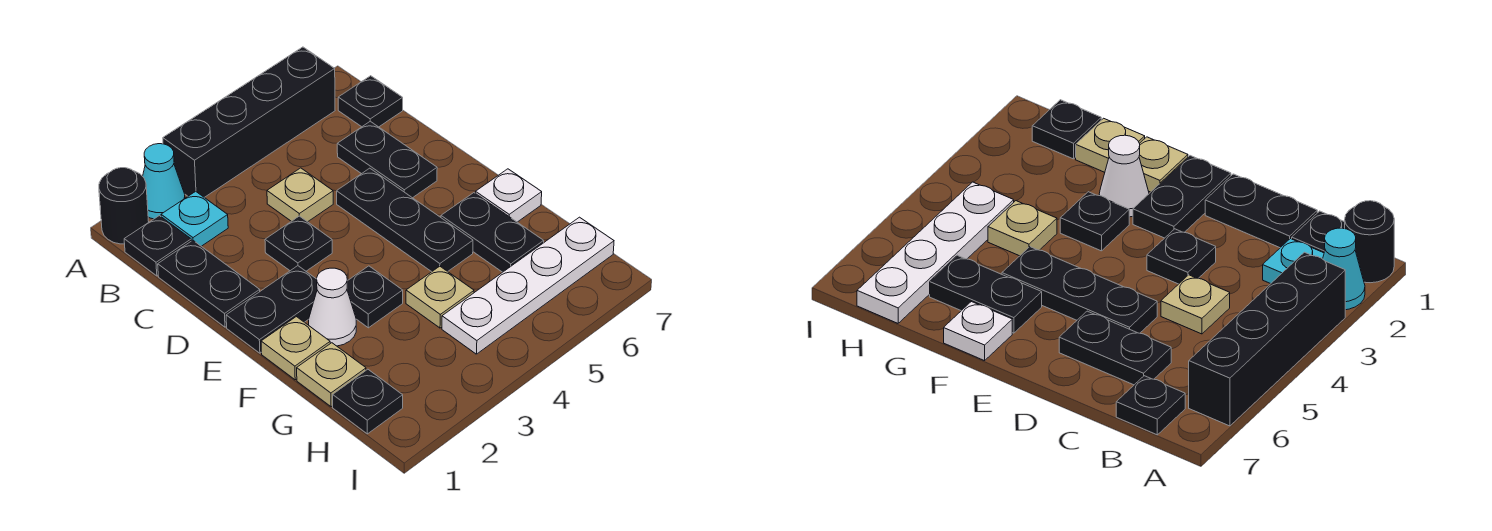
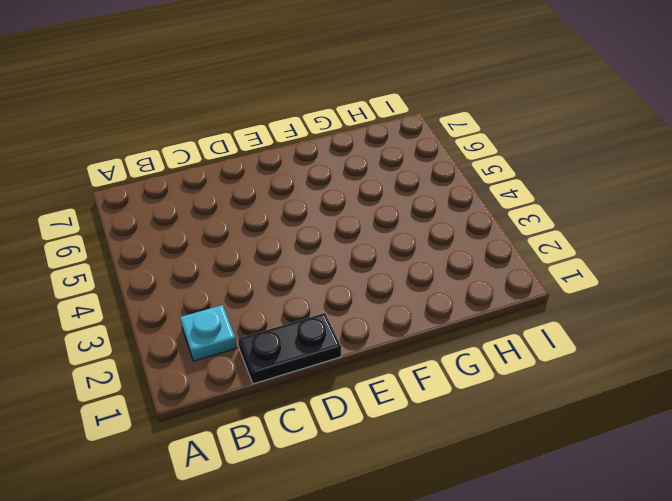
none -> black round brick A1 level 1
none -> cyan cone A2 level 1
none -> black brick A3:A6 level 1

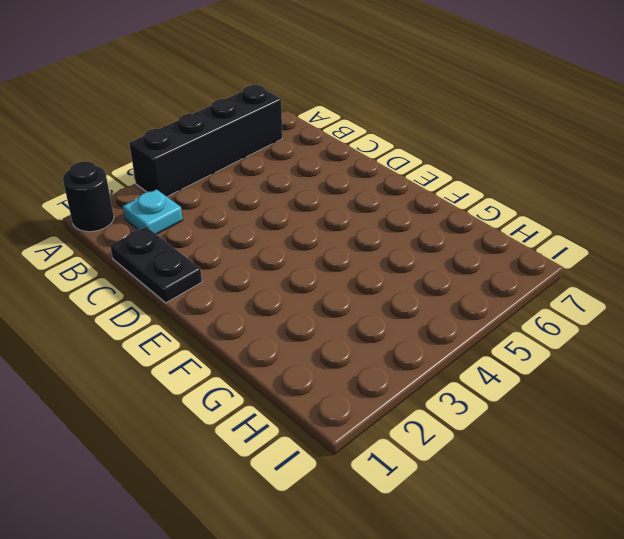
none -> cyan cone A2 level 1
none -> black plate B1 level 1
none -> black plate B7 level 1

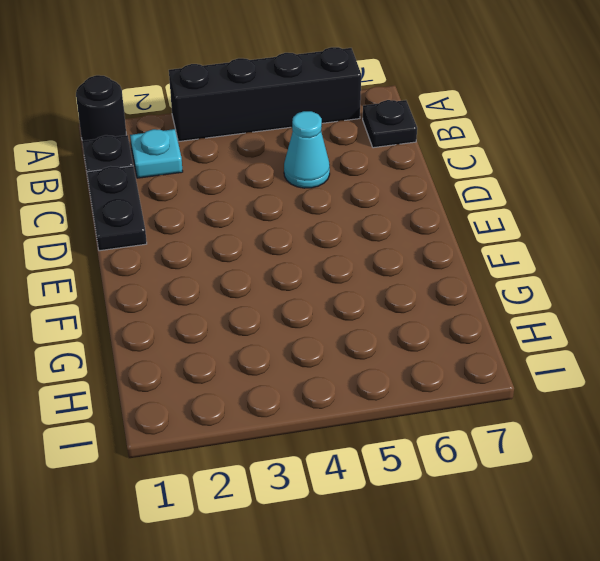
cyan cone C5 level 1 -> cyan cone A2 level 1
none -> tan plate C4 level 1
none -> black plate C6:D6 level 1
none -> black plate D3 level 1

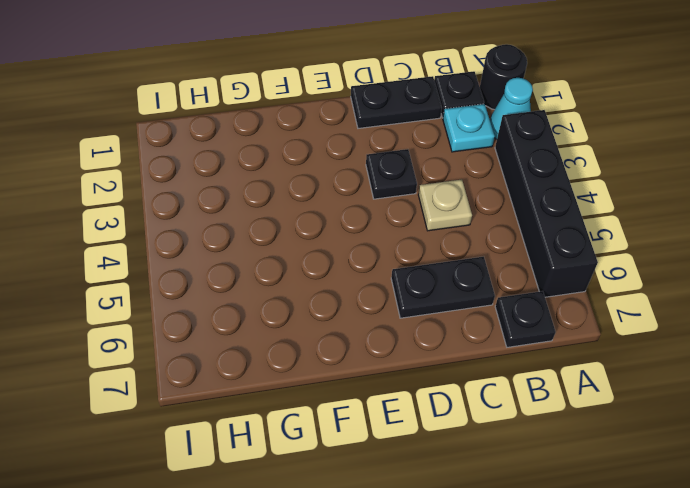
none -> black plate D5:F5 level 1
none -> black plate E1:E2 level 1
none -> tan plate F1 level 1

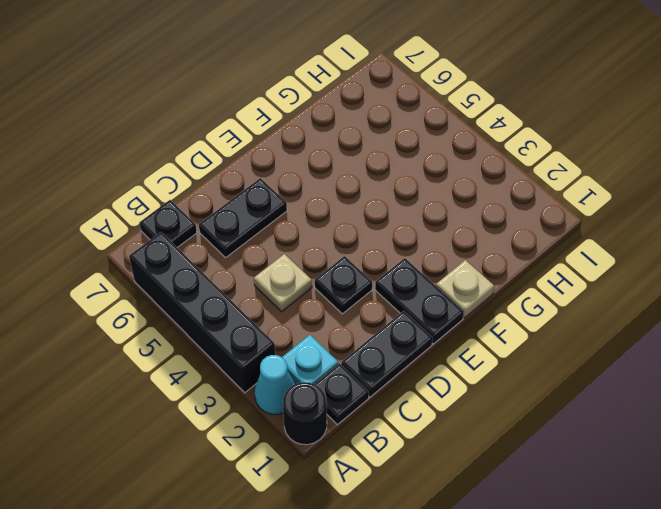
none -> black plate D5:F5 level 1
none -> white cone F2 level 1
none -> black plate F3 level 1

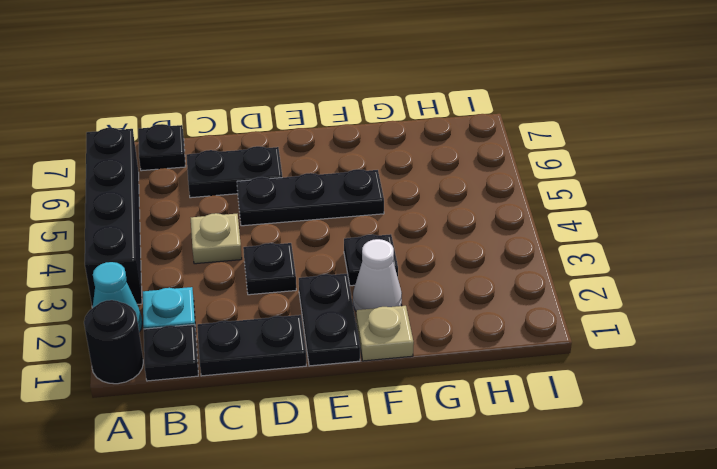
none -> black plate F6:G6 level 1
none -> white plate F7 level 1
none -> tan plate G1 level 1

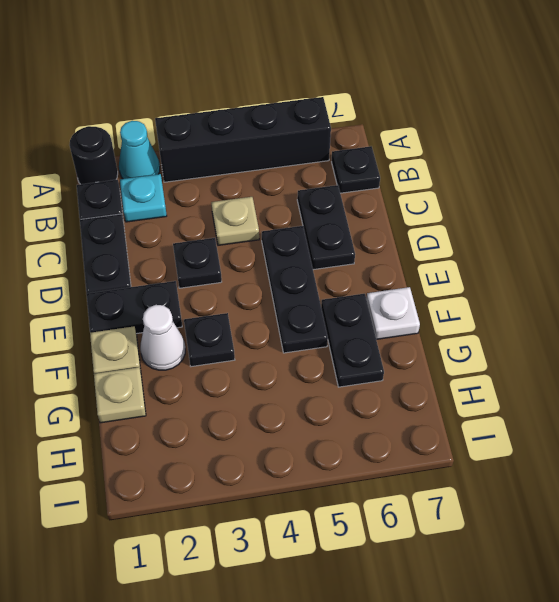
none -> tan plate G4 level 1
none -> black plate H1 level 1
none -> white plate H4:H7 level 1

